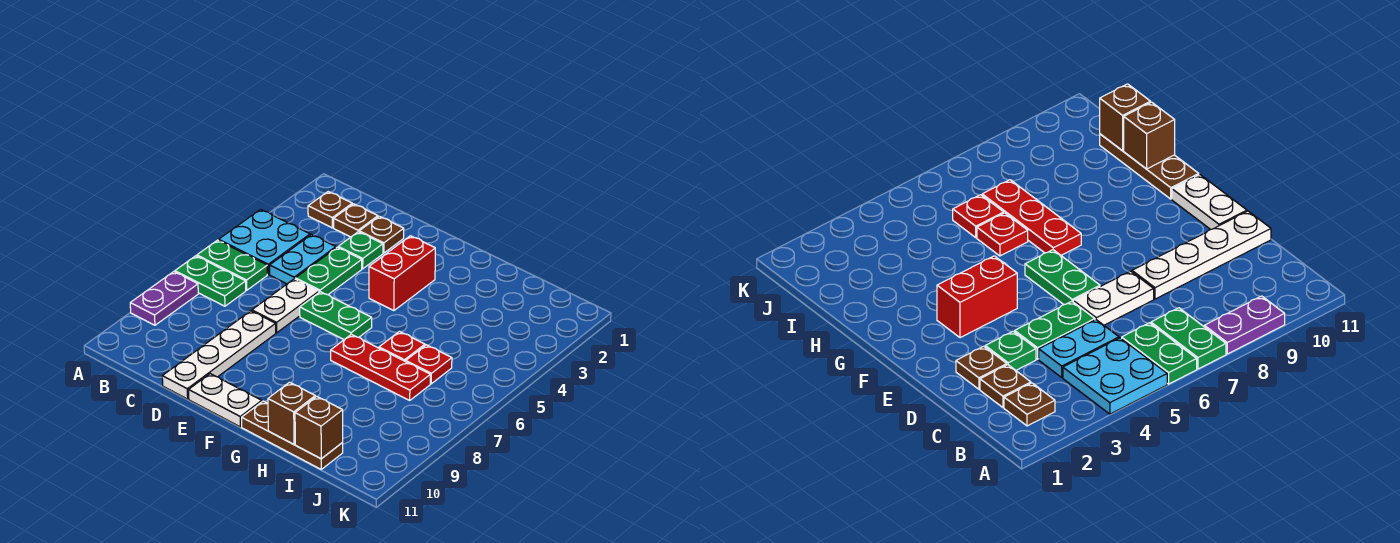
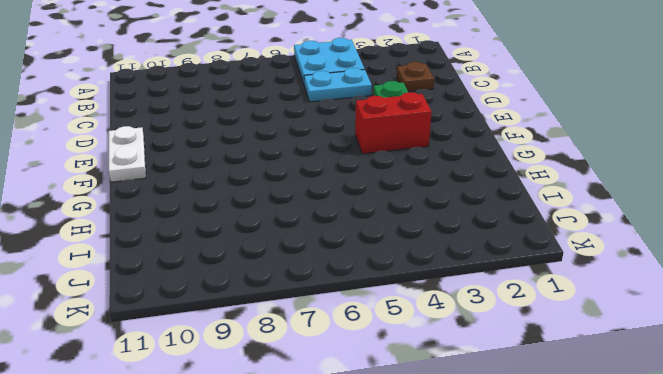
none -> green plate A6:B6 level 1
none -> green plate A7:B7 level 1
none -> purple plate A8:A9 level 1

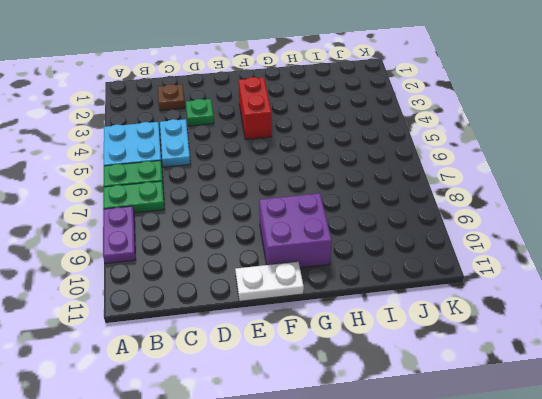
purple brick F9:G10 level 1 -> none
none -> brown plate B2 level 1
none -> brown plate D2 level 1
none -> green plate D4:D5 level 1

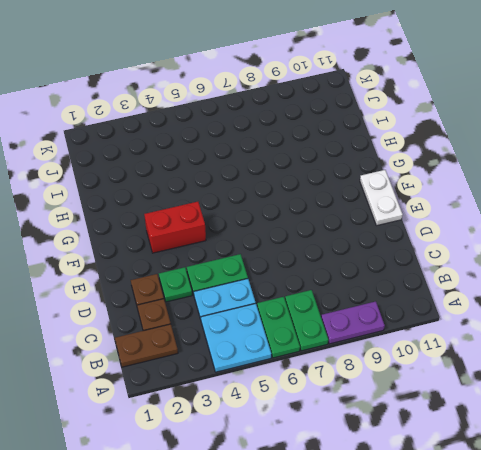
brown plate B1:B2 level 1 -> brown plate B2 level 1
none -> white plate D6:D7 level 1
none -> white plate D8:D11 level 1
none -> green plate E6:F6 level 1

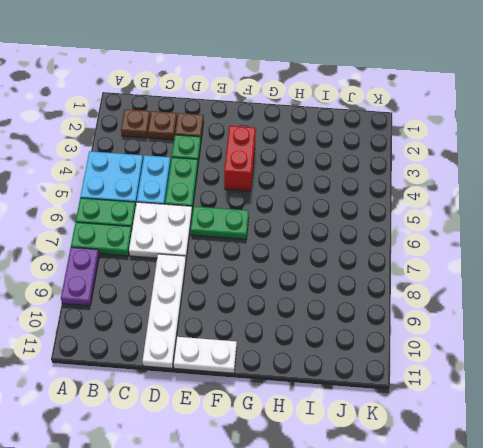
white plate C6:D7 level 1 -> white plate D6:D7 level 1
none -> red plate G7:I7 level 1
none -> brown plate G11:I11 level 1
none -> red plate H6 level 1

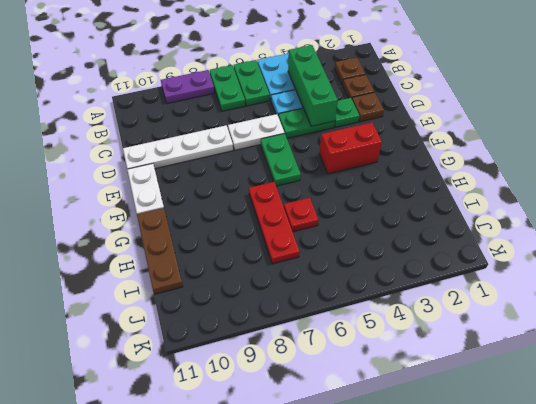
green brick B4:D4 level 2 -> none
none -> red plate I6 level 1
none -> brown brick H11 level 2
none -> brown brick I11 level 2

